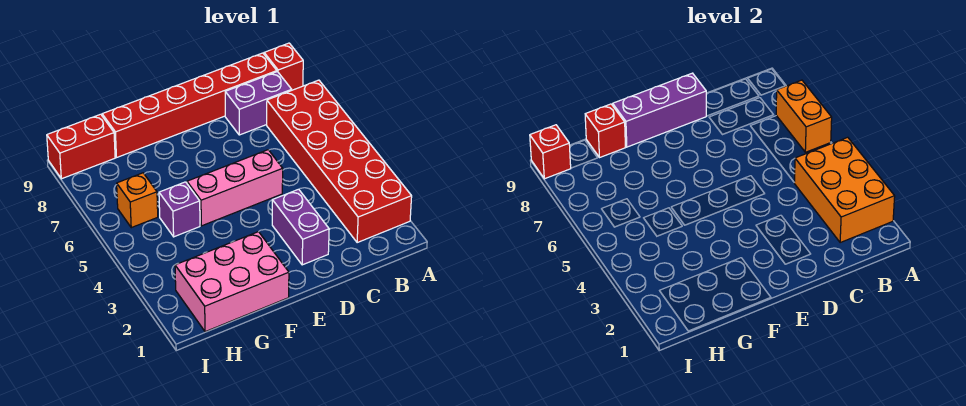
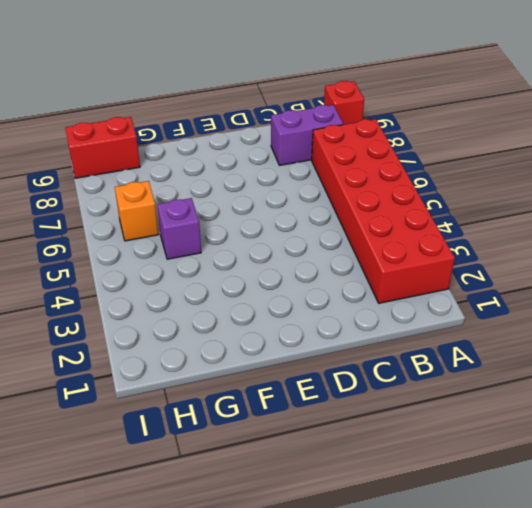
none -> red brick B9:G9 level 1
none -> purple brick D2:D3 level 1
none -> pink brick D5:F5 level 1

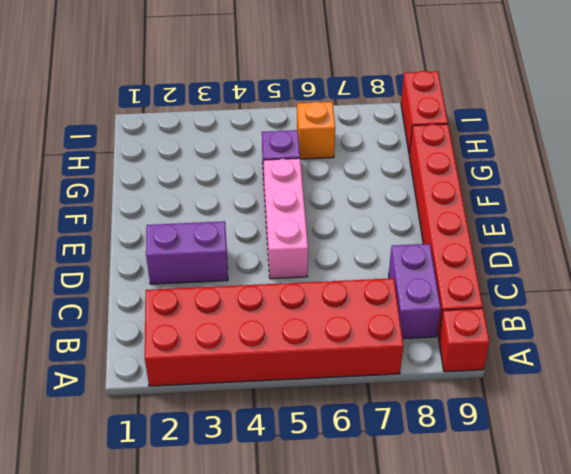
none -> pink brick F1:H2 level 1
none -> orange brick A2:B4 level 2
none -> orange brick A6:A7 level 2

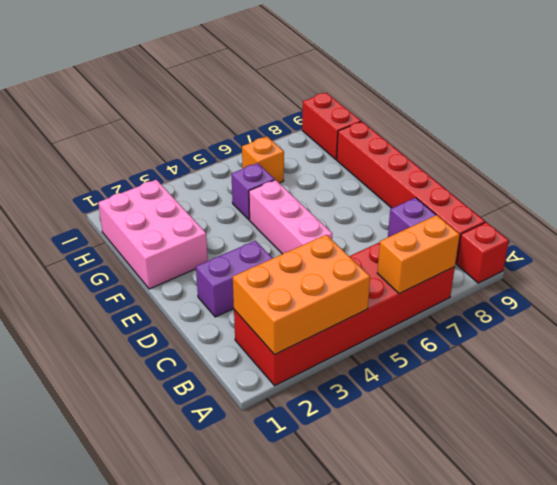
none -> purple brick D9:F9 level 2
none -> red brick G9 level 2
none -> red brick I9 level 2

